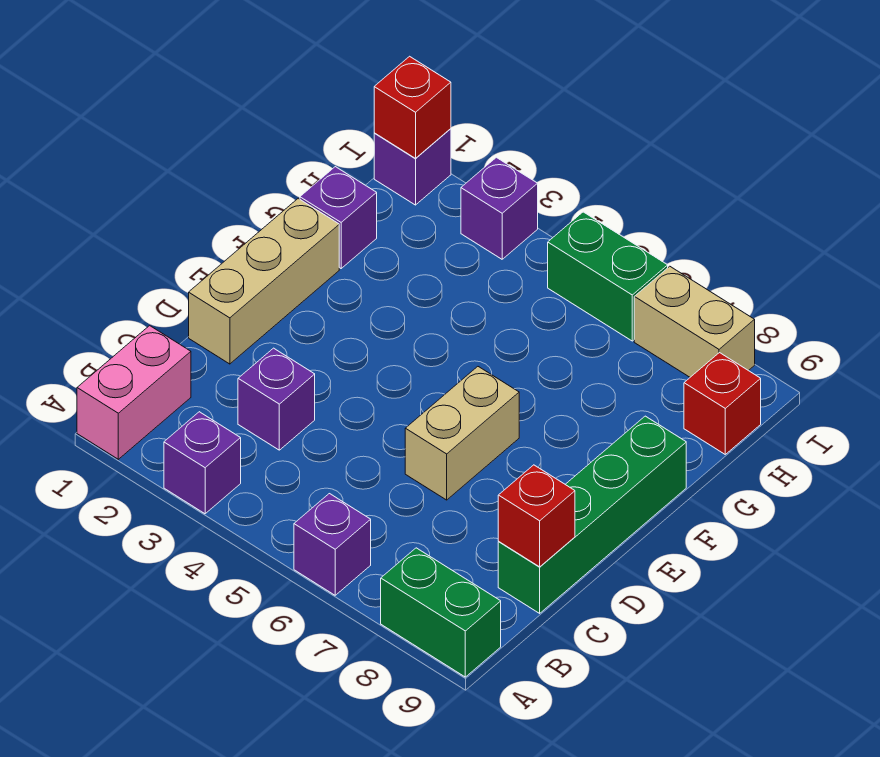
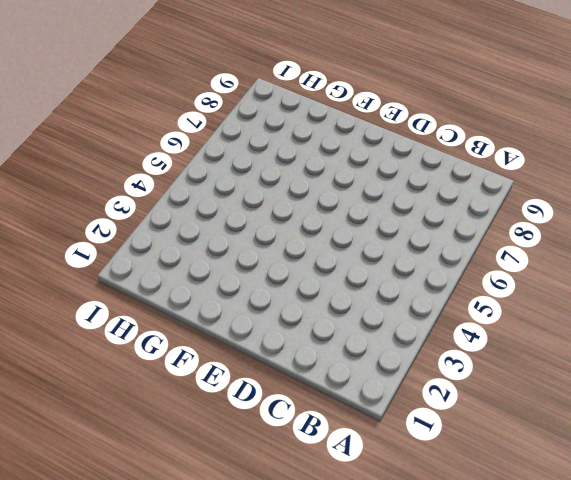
none -> pink brick A1:B1 level 1
none -> purple brick A3 level 1
none -> purple brick A6 level 1

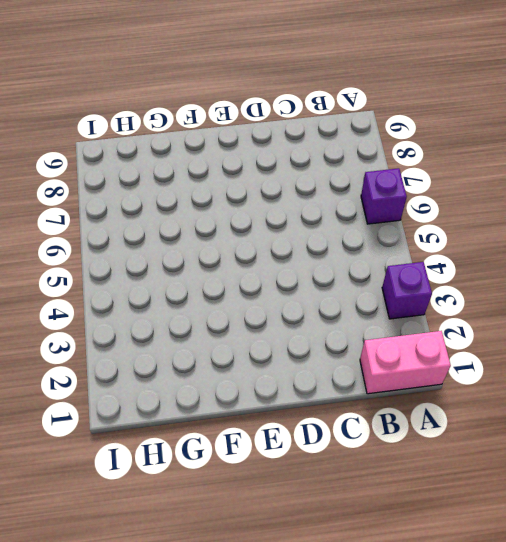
none -> green brick A8:A9 level 1
none -> purple brick C3 level 1
none -> green brick C9:F9 level 1

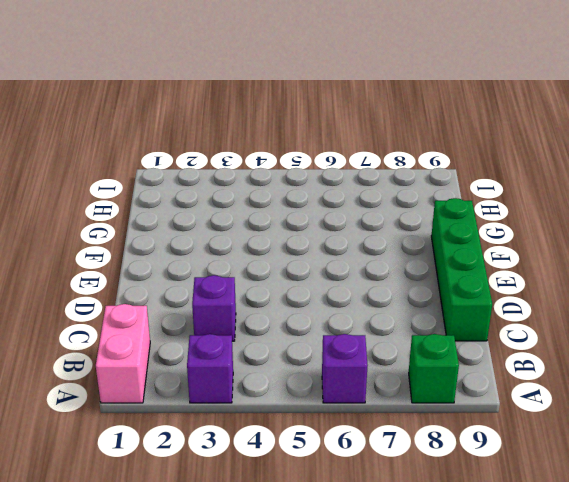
green brick A8 level 1 -> green brick A8:A9 level 1
none -> tan brick D1:F1 level 1
none -> tan brick D6:E6 level 1
none -> purple brick G1 level 1

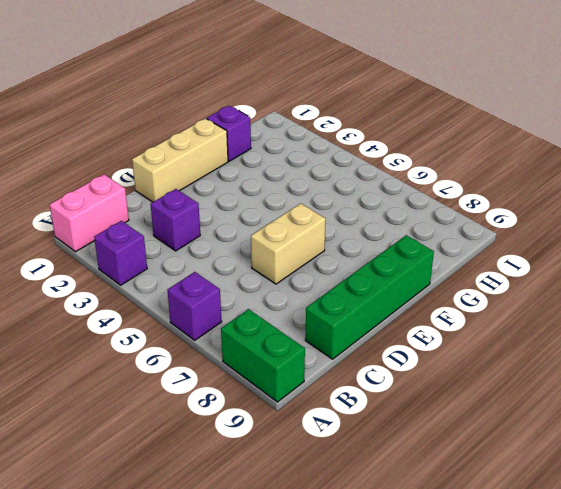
none -> red brick H9 level 1
none -> purple brick I1 level 1
none -> purple brick I3 level 1

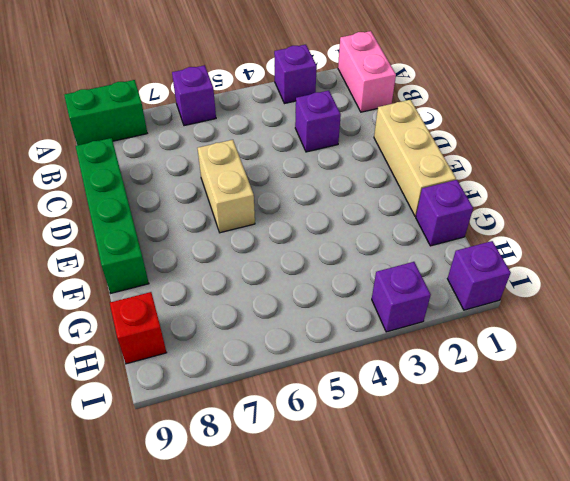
none -> green brick I5:I6 level 1
none -> tan brick I7:I8 level 1
none -> red brick C9 level 2

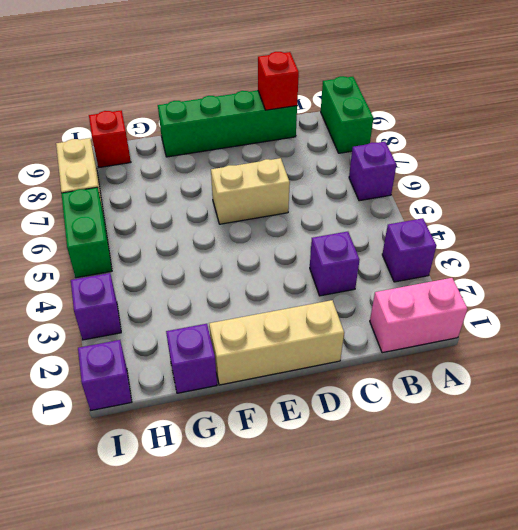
none -> red brick I1 level 2

